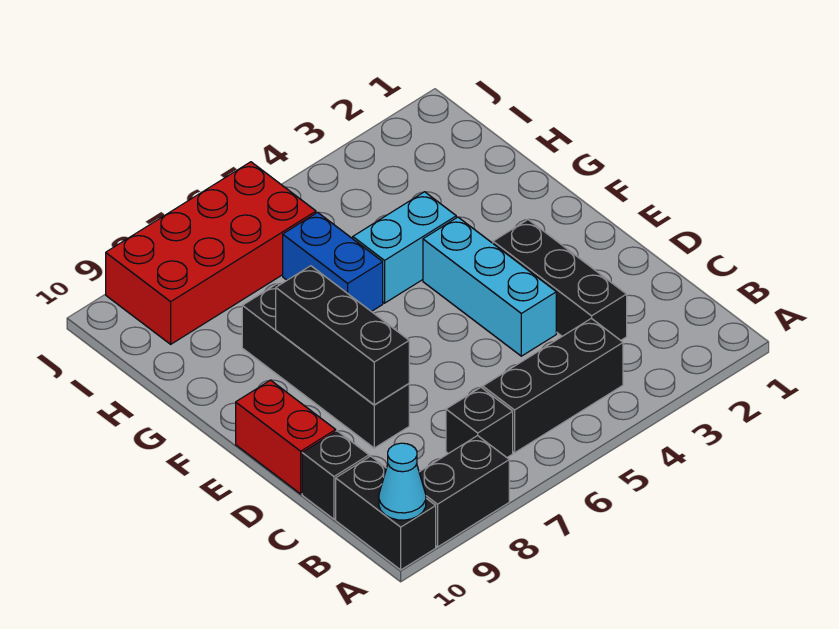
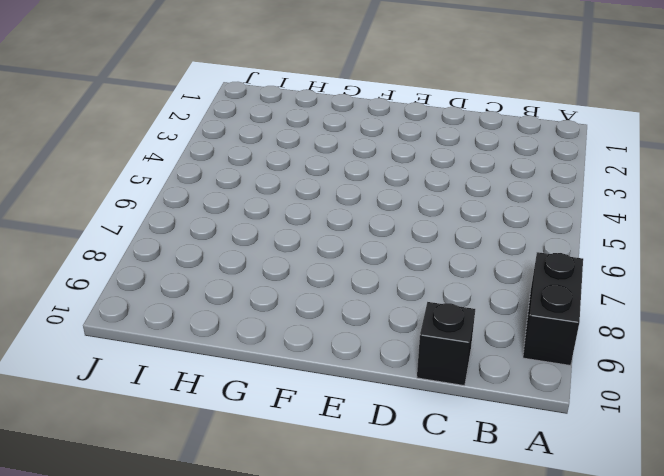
none -> black brick A10:B10 level 1
none -> black brick B4:B6 level 1
none -> black brick B7 level 1

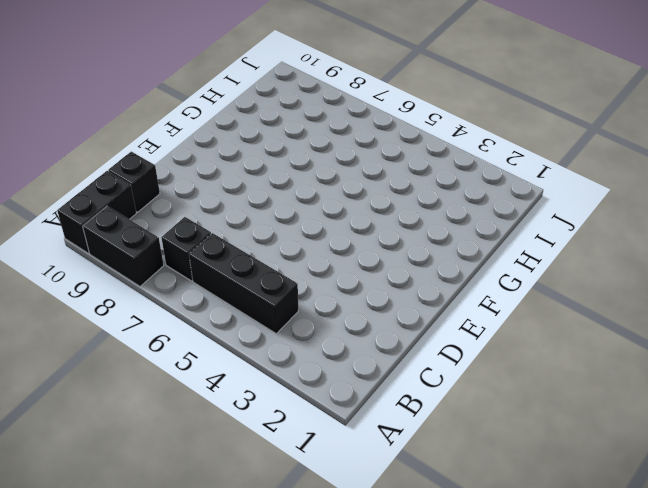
none -> black brick C3:E3 level 1
none -> cyan brick D4:F4 level 1
none -> black brick D8:G8 level 1

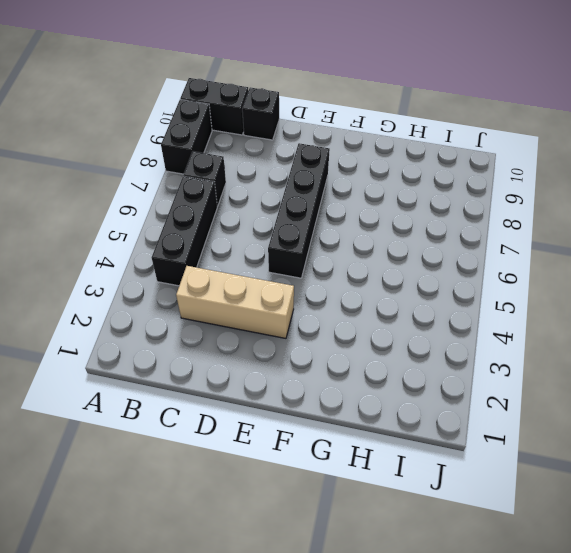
tan brick C3:E3 level 1 -> black brick C3:E3 level 1
black brick E5:E8 level 1 -> black brick D8:G8 level 1
none -> cyan brick D4:F4 level 1
none -> red brick D10:E10 level 1
none -> cyan brick G4:G5 level 1

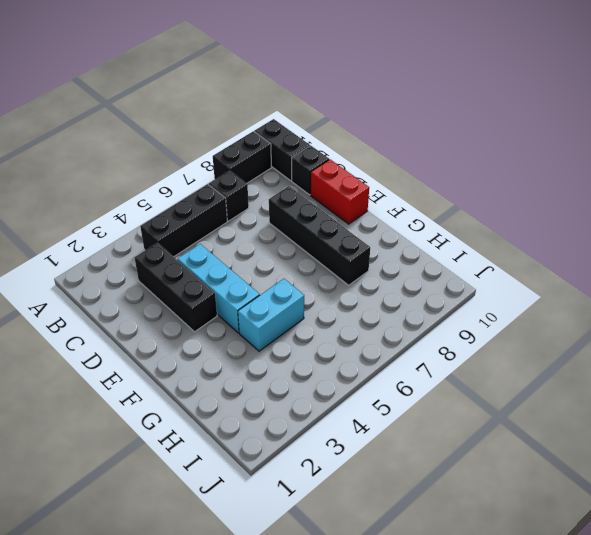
none -> blue brick G6:H6 level 1
none -> red brick I6:J9 level 1
none -> cyan cone A10 level 2

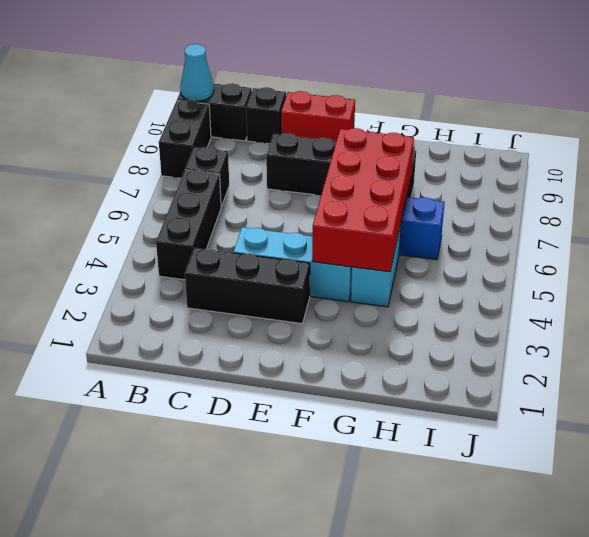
red brick F4:G7 level 2 -> red brick I6:J9 level 1
none -> black brick D8:F8 level 2

